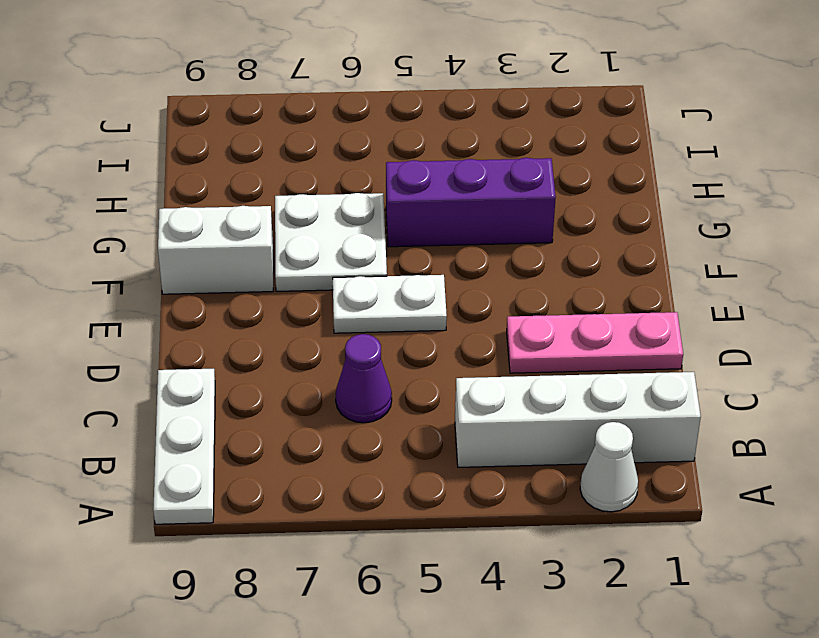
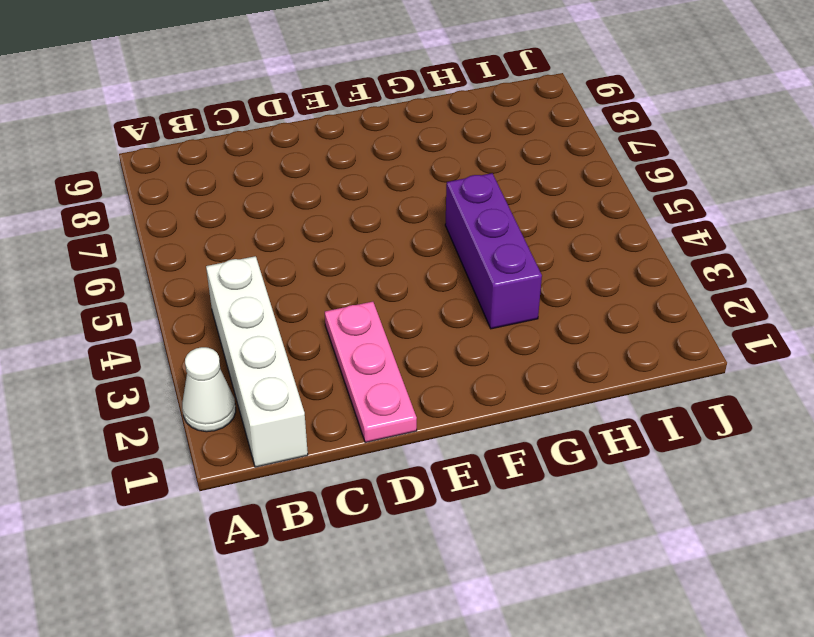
none -> white plate A9:C9 level 1
none -> purple cone C6 level 1

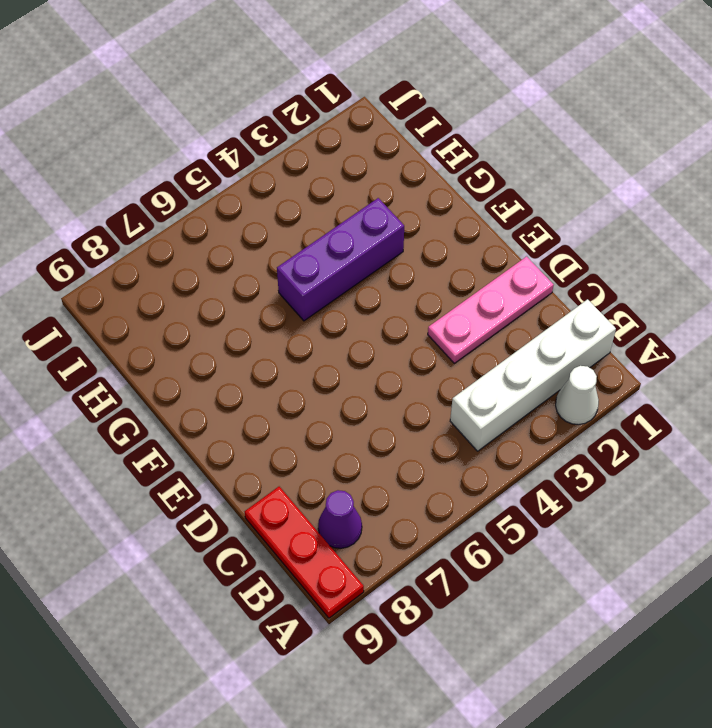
red plate A9:C9 level 1 -> white plate A9:C9 level 1
purple cone B8 level 1 -> purple cone C6 level 1
none -> white plate E5:E6 level 1
none -> white plate F6:G7 level 1

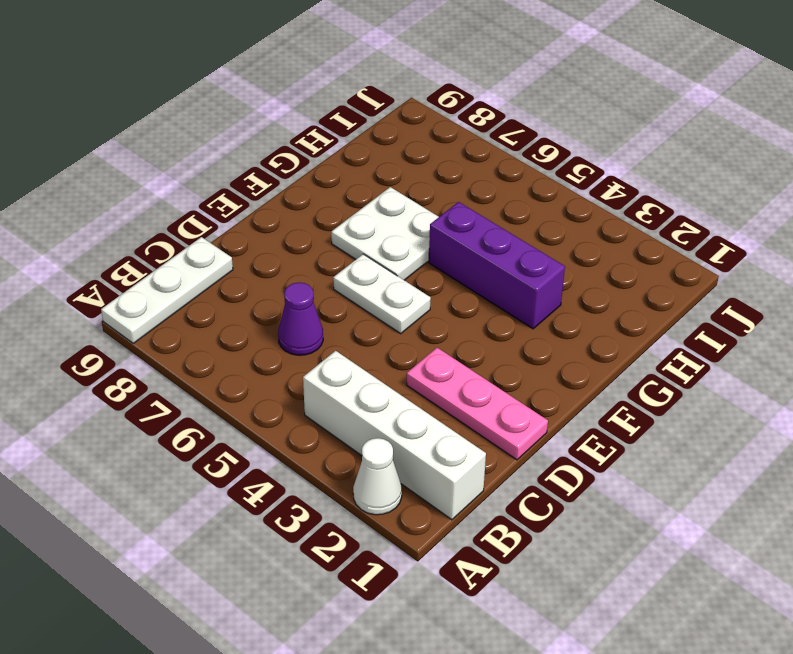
none -> white brick F8:F9 level 1

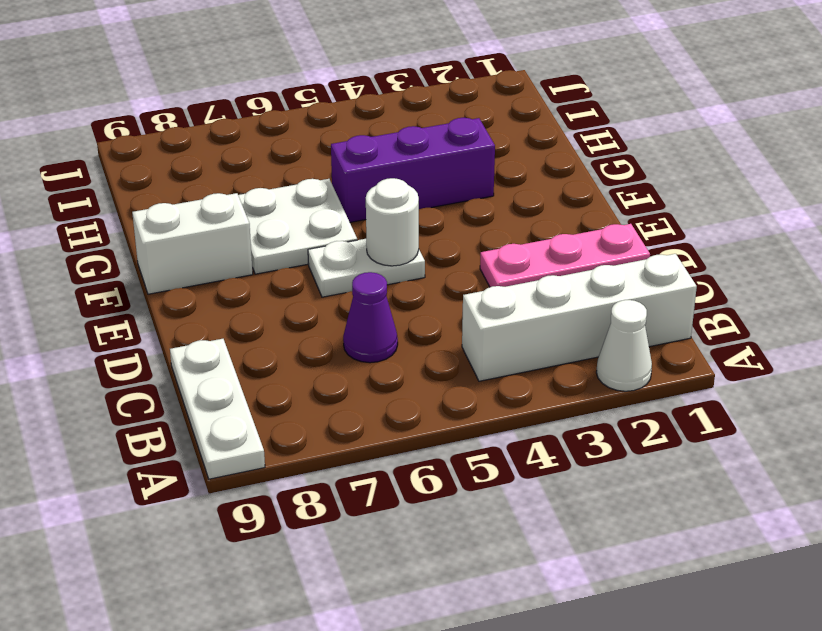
white round brick E5 level 2 -> none

